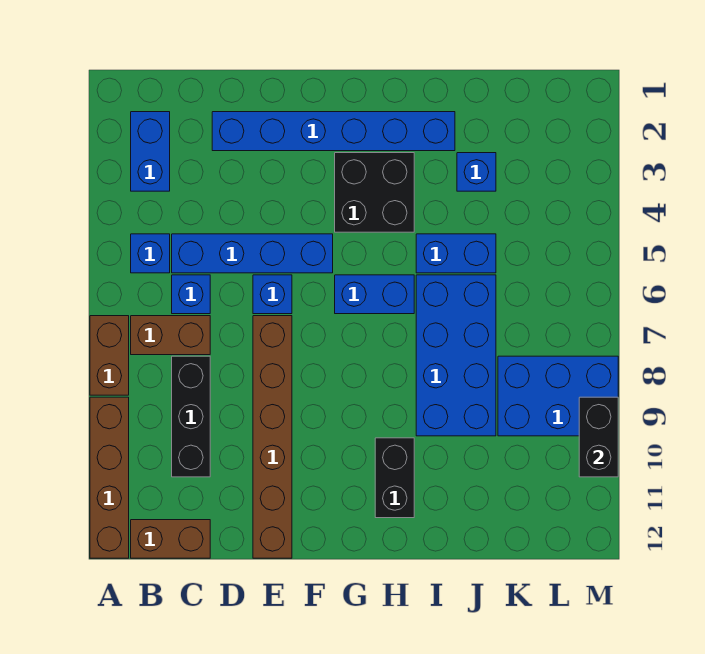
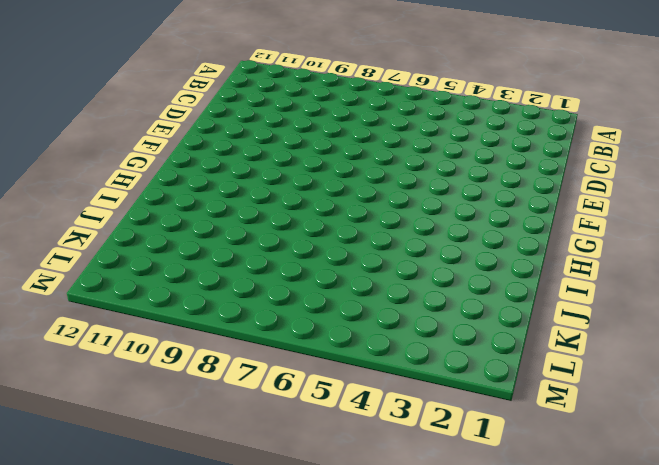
none -> brown brick A7:A8 level 1
none -> brown brick A9:A12 level 1
none -> blue brick B2:B3 level 1

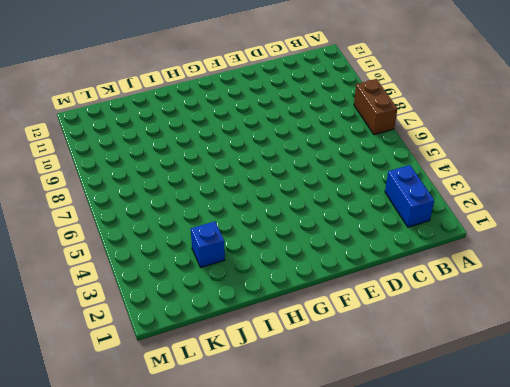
none -> brown brick A9:A12 level 1
none -> blue brick B5 level 1
none -> brown brick B7:C7 level 1

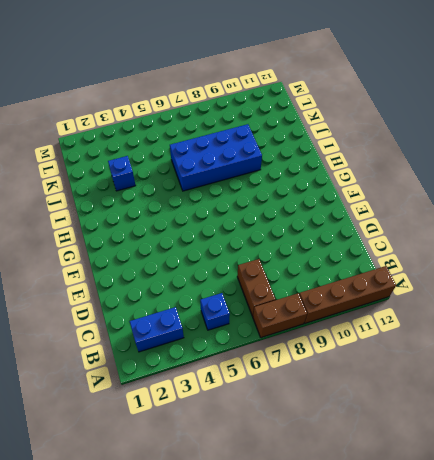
none -> brown brick B12:C12 level 1
none -> blue brick C5:F5 level 1
none -> blue brick C6 level 1

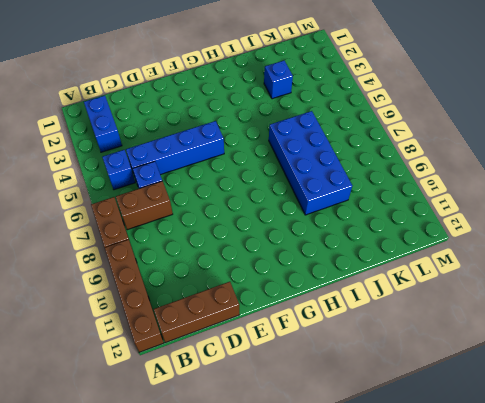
brown brick B12:D12 level 1 -> brown brick B12:C12 level 1
none -> black brick C8:C10 level 1
none -> blue brick D2:I2 level 1
none -> blue brick E6 level 1

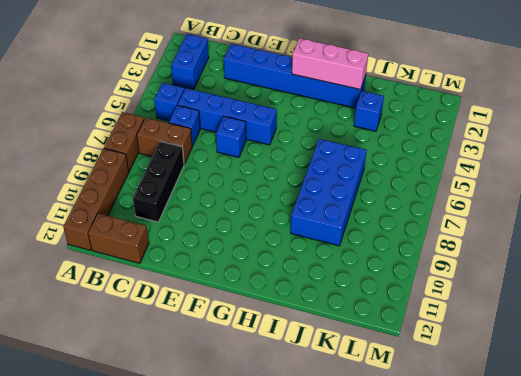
pink brick G2:I2 level 2 -> none
none -> brown brick E7:E12 level 1
none -> black brick G3:H4 level 1
none -> blue brick G6:H6 level 1

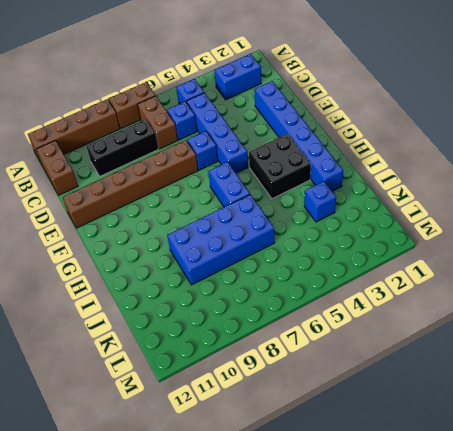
none -> black brick H10:H11 level 1
none -> blue brick I5:J5 level 1
none -> blue brick K8:M9 level 1

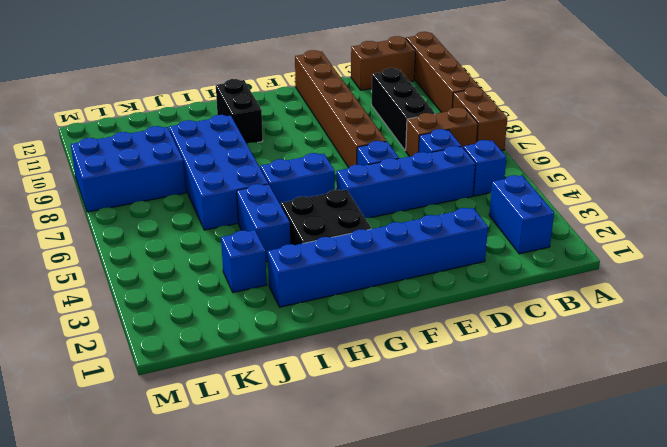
blue brick I4:I5 level 1 -> blue brick I5:J5 level 1
none -> black brick M9:M10 level 2

